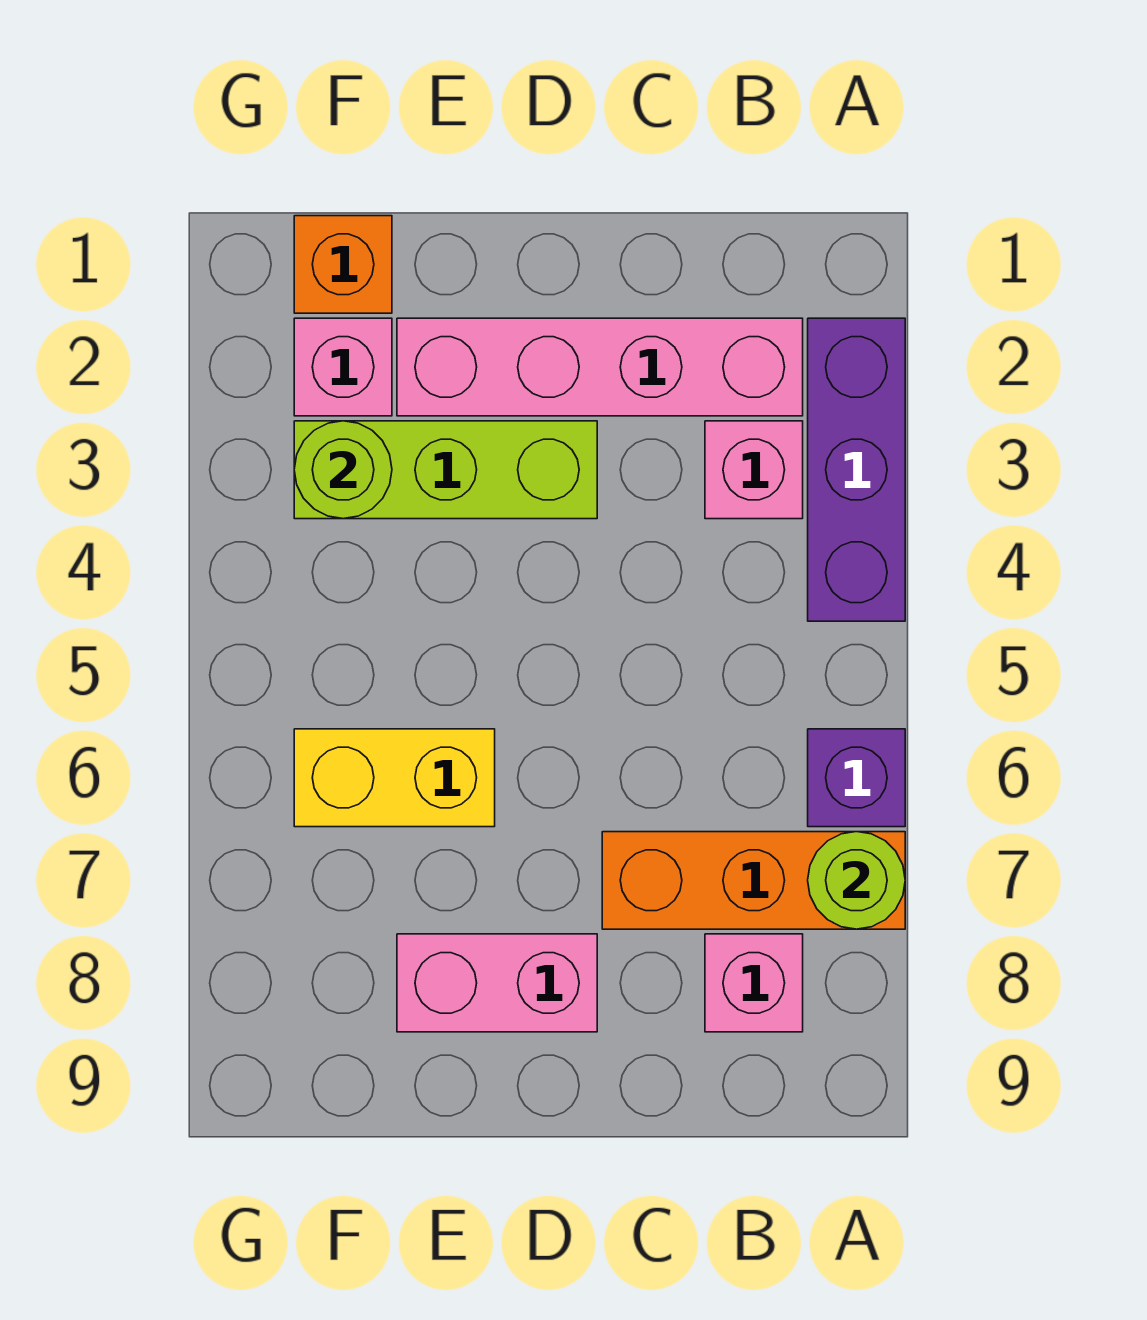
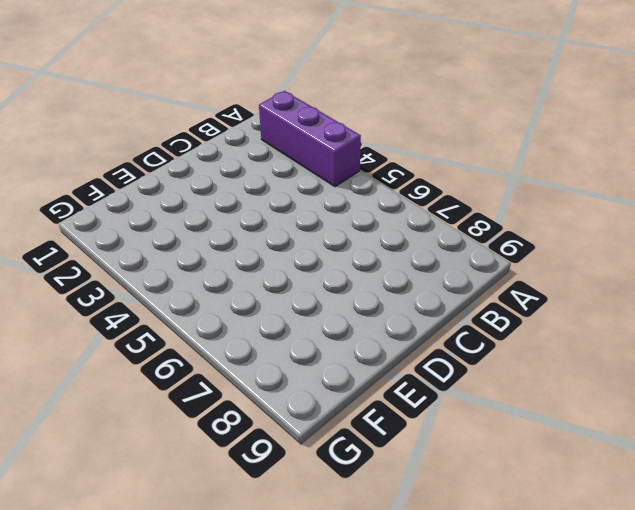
none -> purple brick A6 level 1
none -> orange brick A7:C7 level 1
none -> pink brick B2:E2 level 1

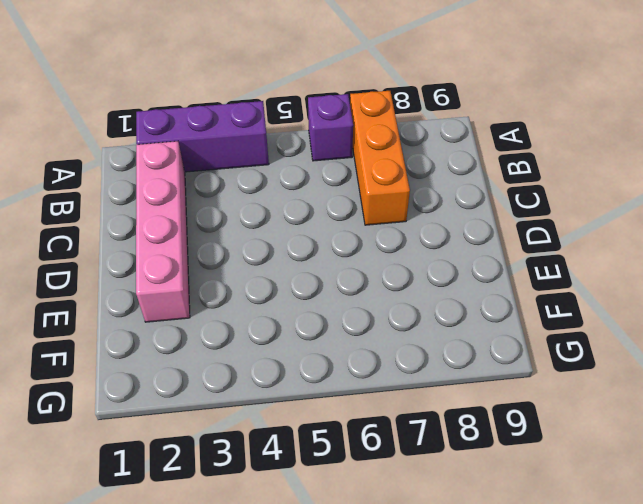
none -> pink brick B3 level 1
none -> pink brick B8 level 1
none -> lime brick D3:F3 level 1

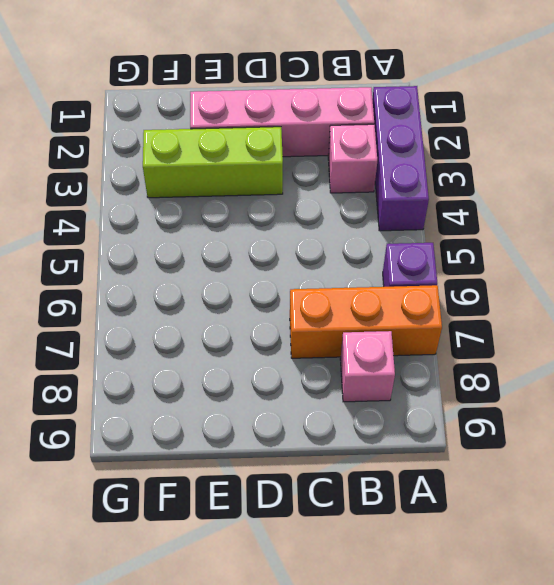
none -> pink brick D8:E8 level 1
none -> yellow brick E6:F6 level 1
none -> orange brick F1 level 1

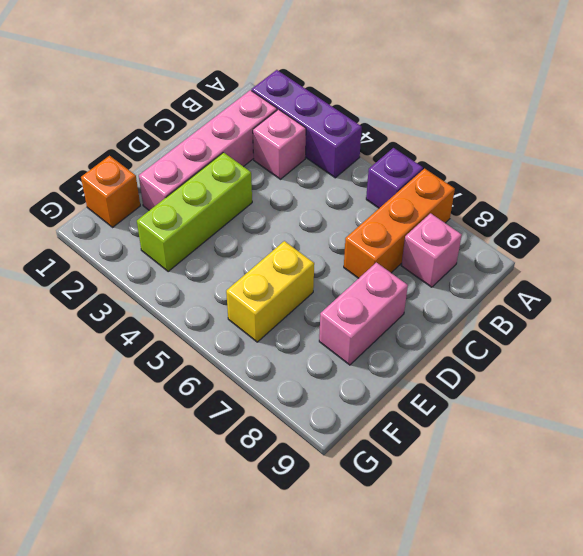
none -> pink brick F2 level 1
none -> lime round brick A7 level 2
none -> lime round brick F3 level 2

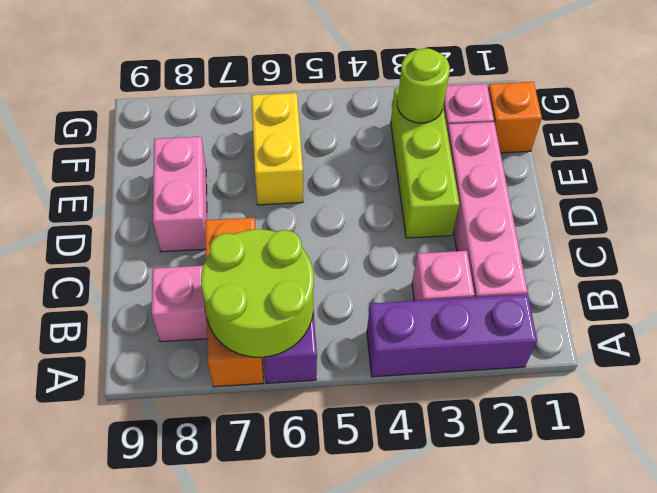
lime round brick A6:B7 level 2 -> lime round brick A7 level 2

